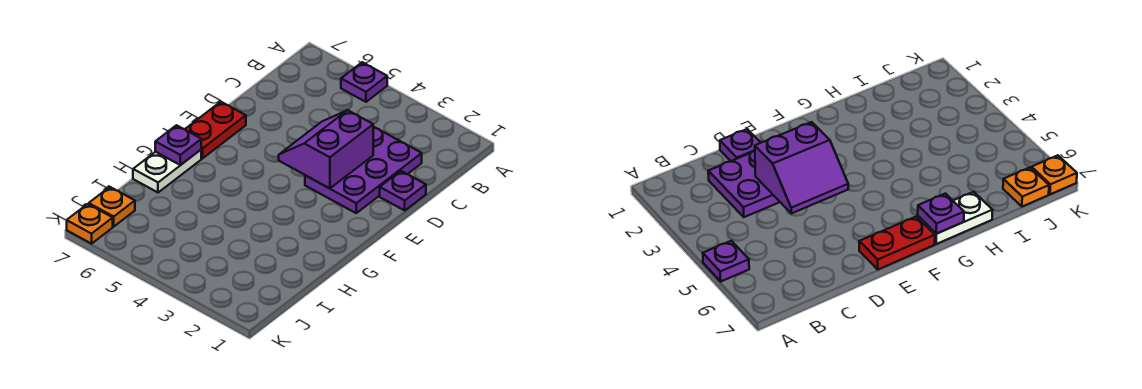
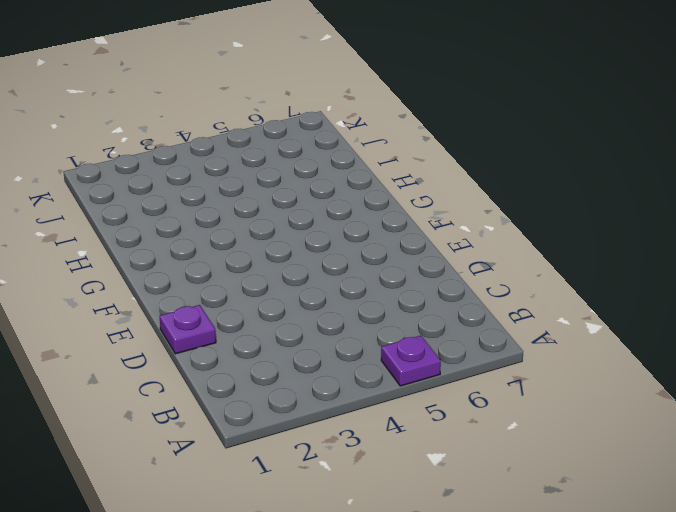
none -> purple plate C2:E3 level 1
none -> red plate E7:F7 level 1

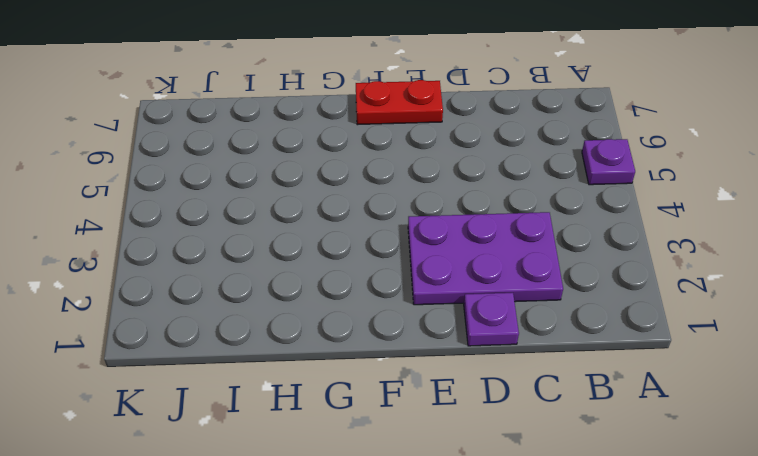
none -> white plate G7:H7 level 1
none -> orange plate J7 level 1

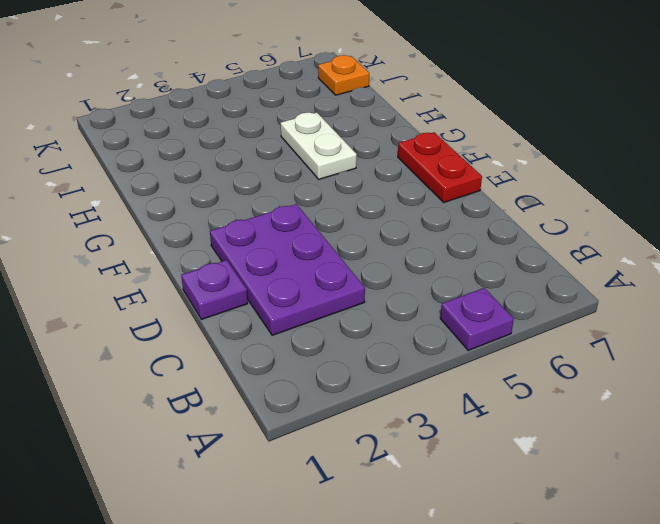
white plate G5:H5 level 1 -> white plate G7:H7 level 1
none -> orange plate K7 level 1
none -> purple slope D3:E4 level 2 top 3

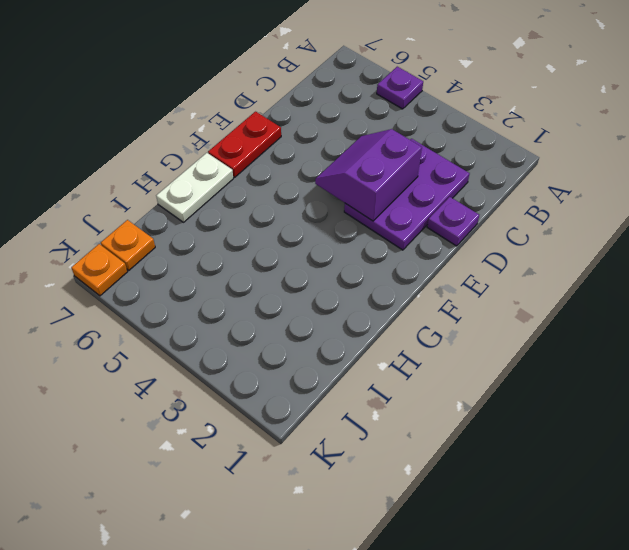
none -> purple plate G7 level 2

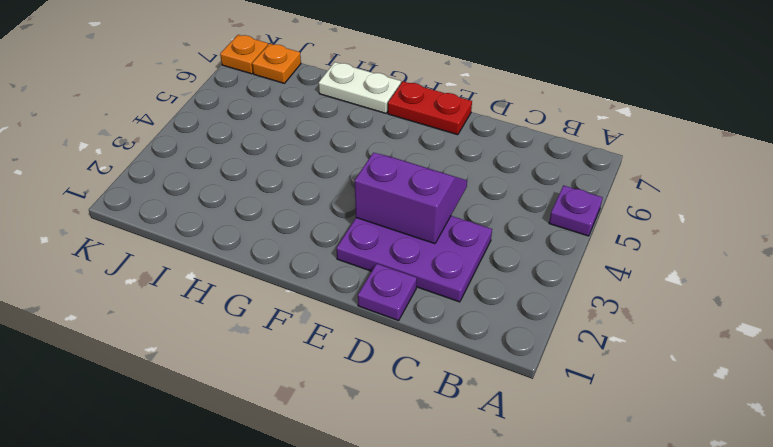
none -> purple plate G7 level 2

